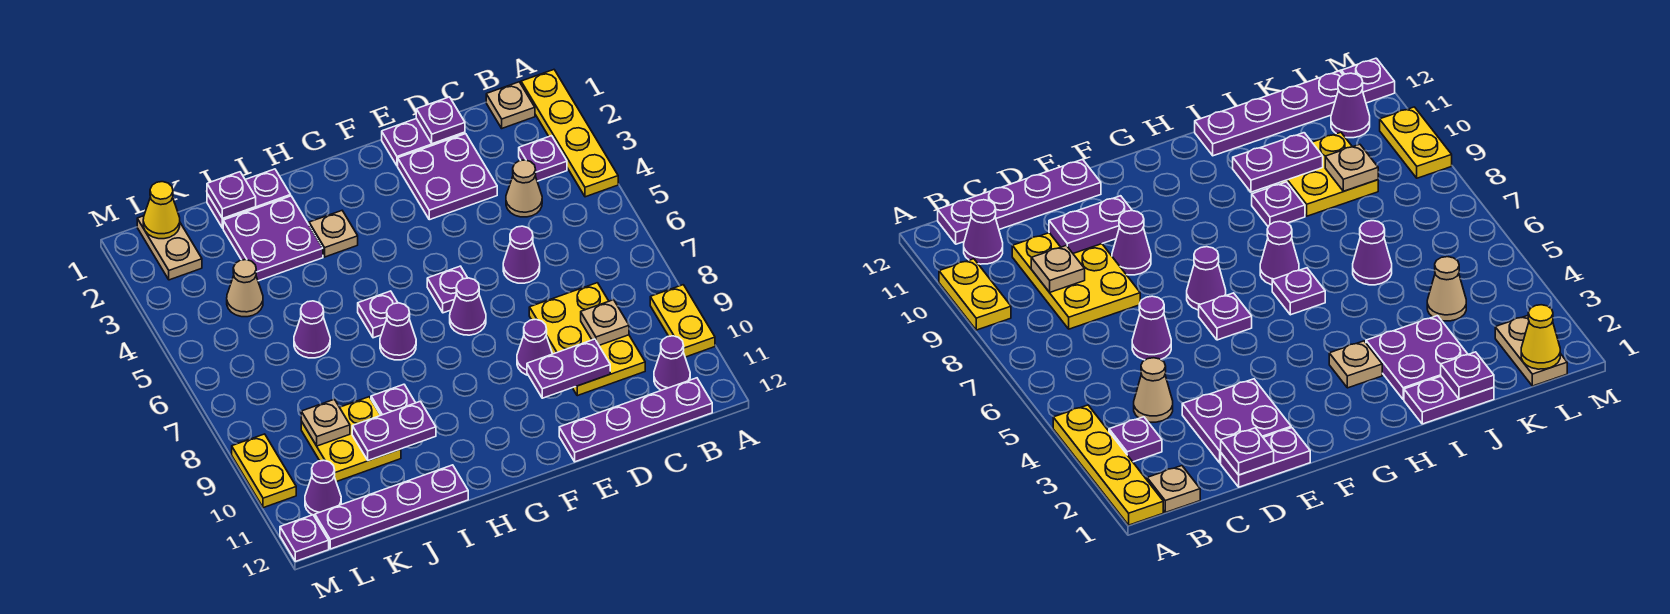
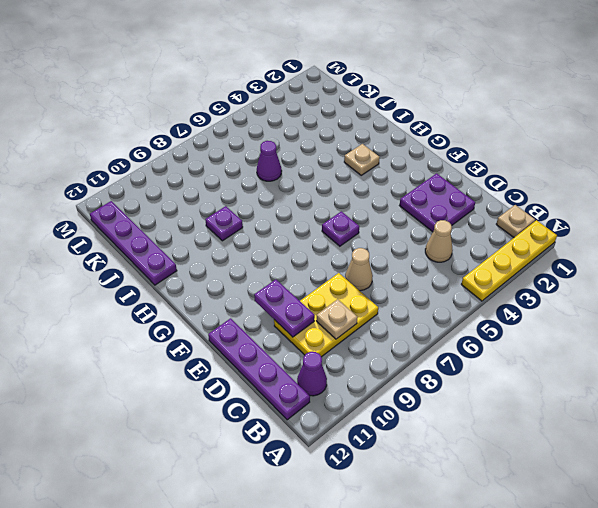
tan cone D7 level 1 -> tan cone K4 level 1
none -> yellow plate A9:A10 level 1
none -> purple plate B3 level 1
none -> purple plate D1:E1 level 1
none -> purple cone D6 level 1

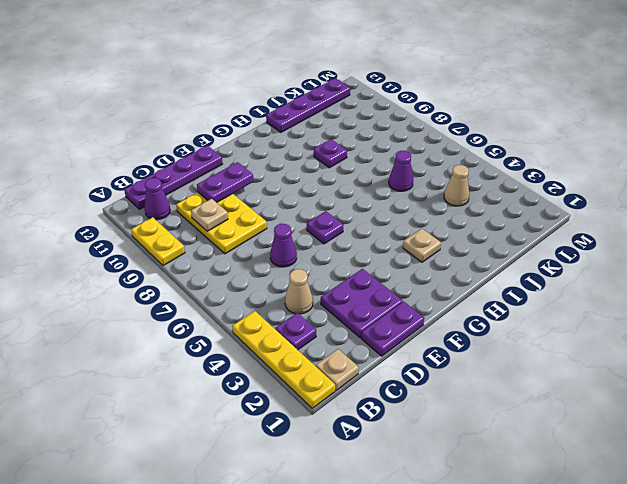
none -> purple cone E9 level 1
none -> purple cone F7 level 1
none -> purple plate H6 level 1
none -> purple cone H7 level 1

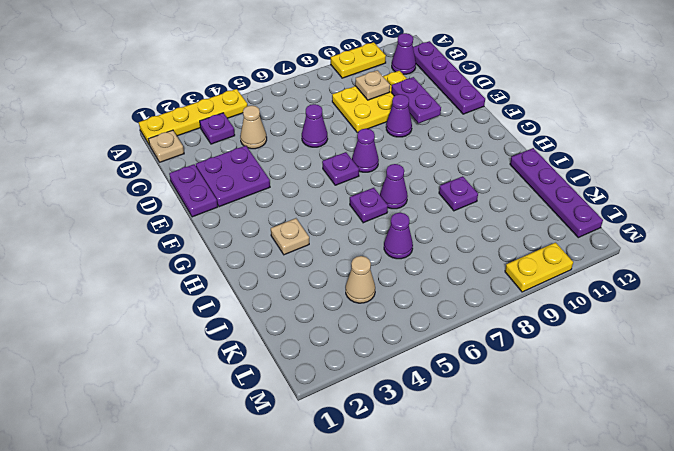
none -> purple plate I1:J1 level 1
none -> purple plate I2:J3 level 1
none -> yellow plate J9:K10 level 1
none -> tan plate L1:L2 level 1

